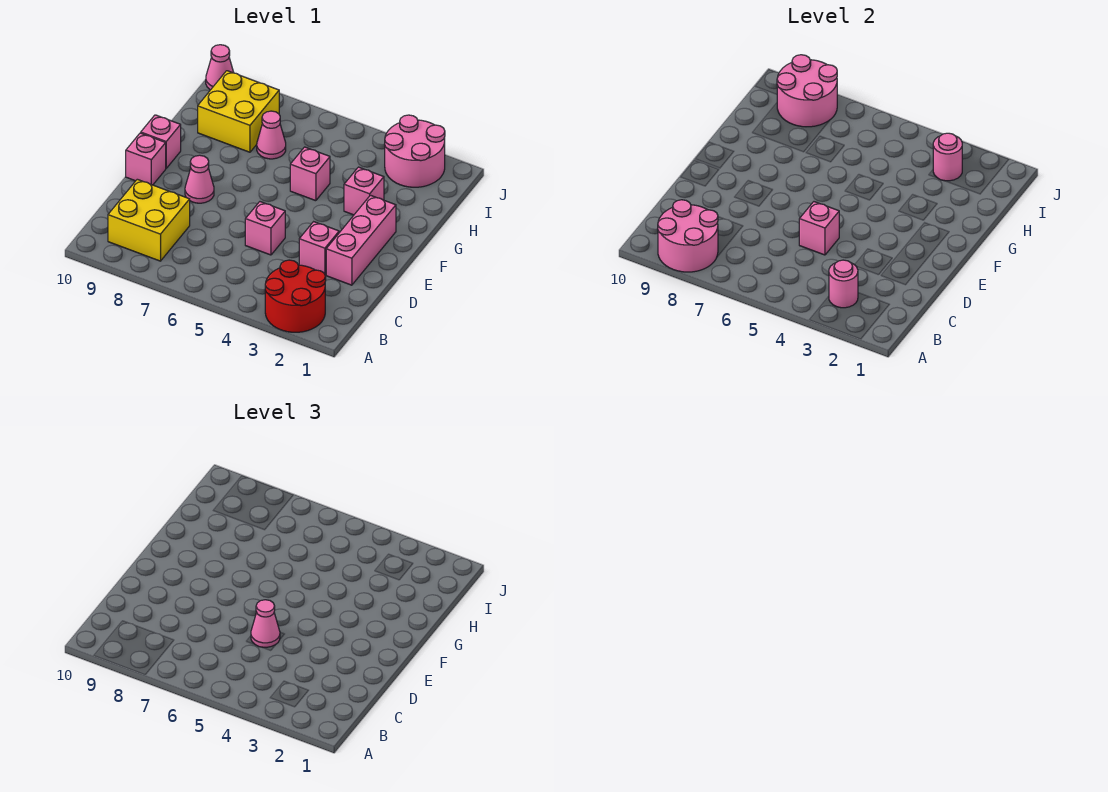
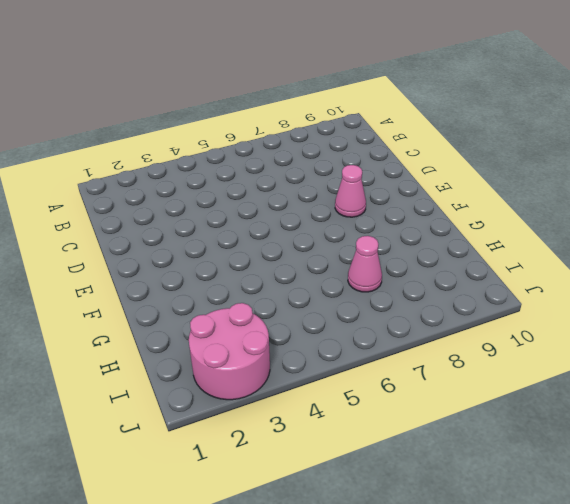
none -> red round brick A2:B3 level 1
none -> yellow brick B8:C9 level 1
none -> pink brick D2:F2 level 1

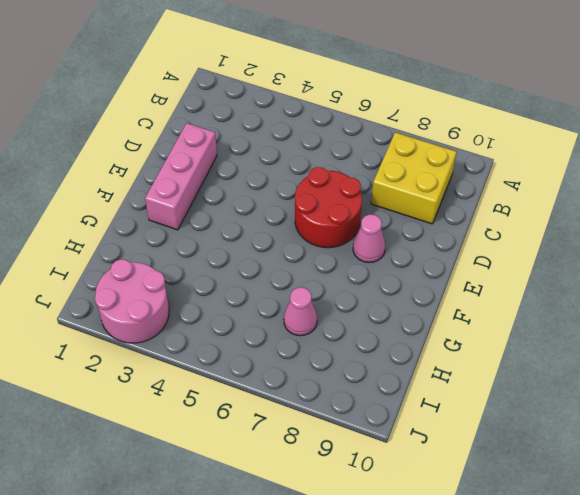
red round brick D6:E7 level 1 -> red round brick A2:B3 level 1
none -> pink brick D3 level 1
none -> pink brick D5 level 1
none -> pink brick E10 level 1

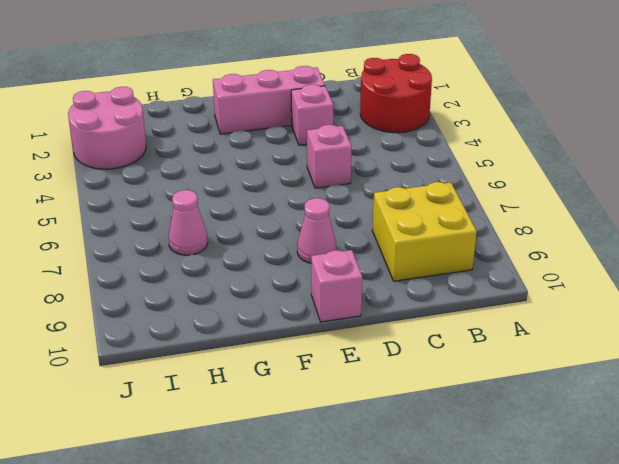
none -> pink brick F10 level 1
none -> pink brick G3 level 1
none -> pink brick G5 level 1

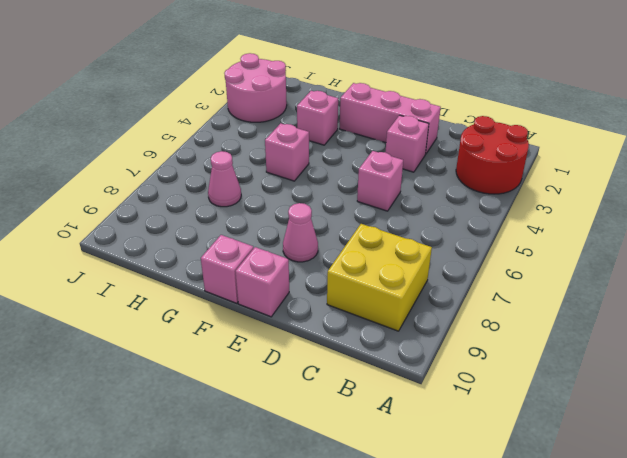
none -> yellow brick H8:I9 level 1
none -> pink cone J10 level 1
none -> pink round brick A8:B9 level 2

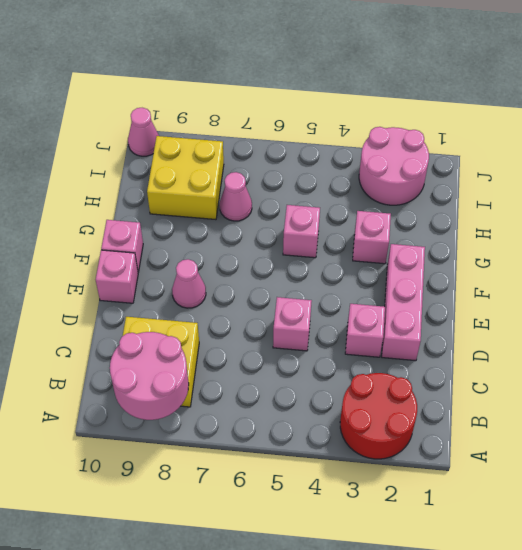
none -> pink round brick B3 level 2
none -> pink brick D5 level 2
none -> pink round brick I3 level 2

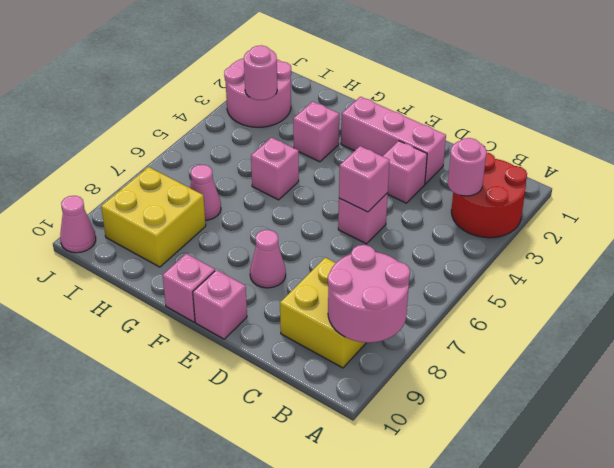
none -> pink round brick I8:J9 level 2
none -> pink cone D5 level 3

